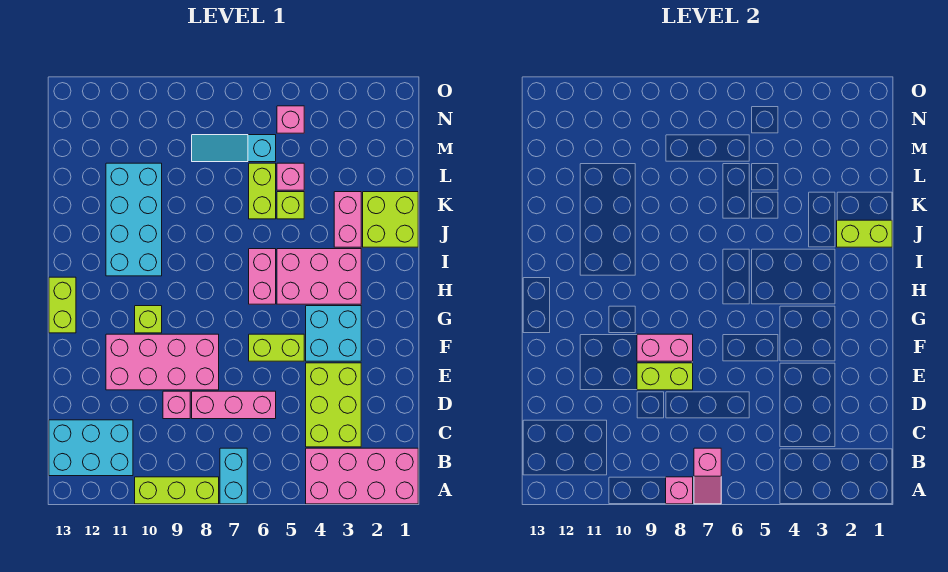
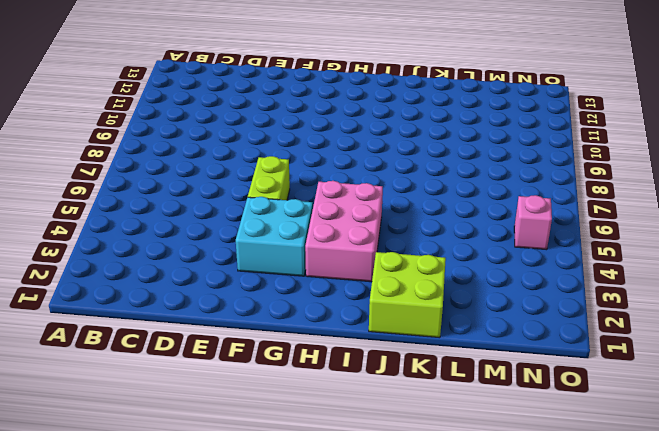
none -> pink brick A1:B4 level 1
none -> cyan brick A7:B7 level 1
none -> lime brick A8:A10 level 1

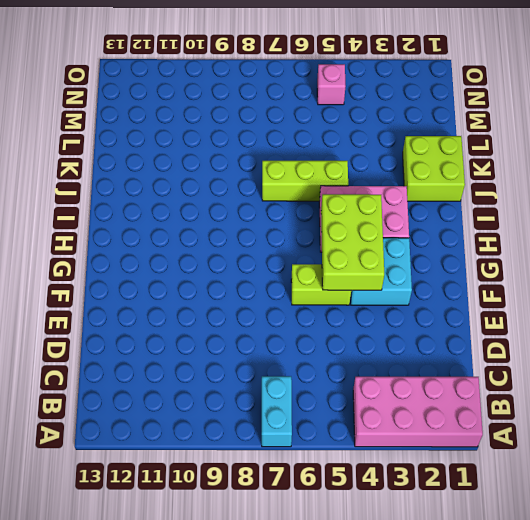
lime brick F4:H5 level 2 -> lime brick C3:E4 level 1
lime brick J5:J7 level 1 -> lime brick A8:A10 level 1
none -> cyan brick B11:C13 level 1
none -> pink brick D6:D8 level 1
none -> pink brick D9 level 1

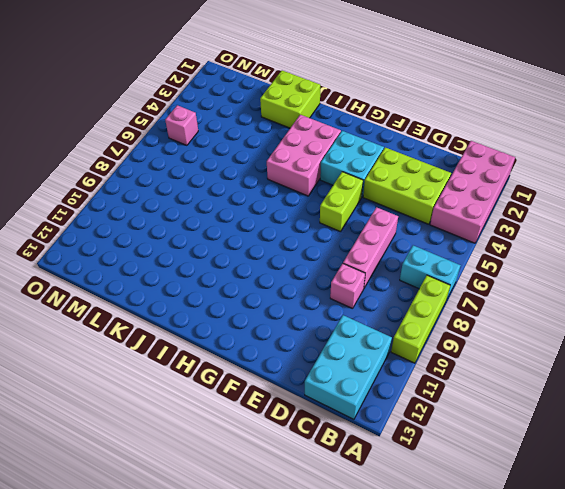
none -> pink brick E8:F11 level 1
none -> lime brick G10 level 1
none -> lime brick G13:H13 level 1

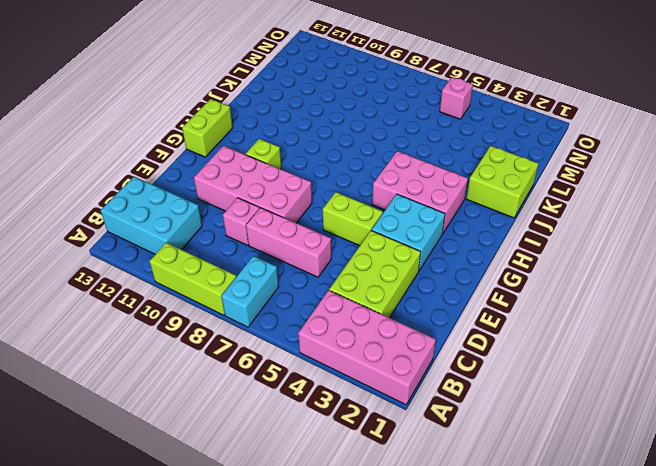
none -> pink brick H6:I6 level 1
none -> cyan brick I10:L11 level 1
none -> pink brick J3:K3 level 1

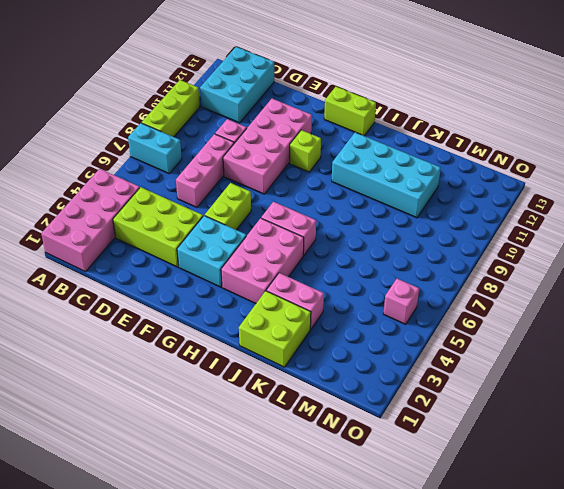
none -> lime brick K5 level 1
none -> lime brick K6:L6 level 1
none -> pink brick L5 level 1

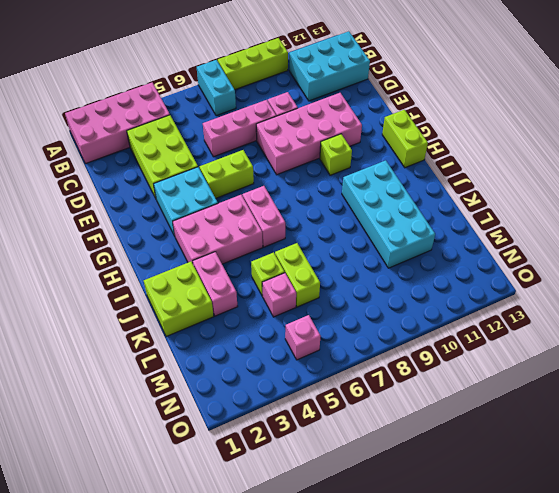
none -> cyan slope M6:M8 level 1 top 6
none -> pink slope A7:B7 level 2 top B
none -> pink brick A8 level 2

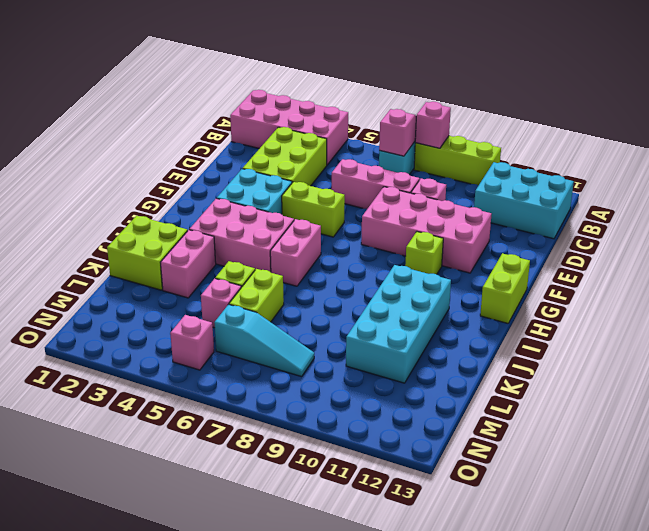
none -> lime brick E8:E9 level 2
none -> pink brick F8:F9 level 2
none -> lime brick J1:J2 level 2

